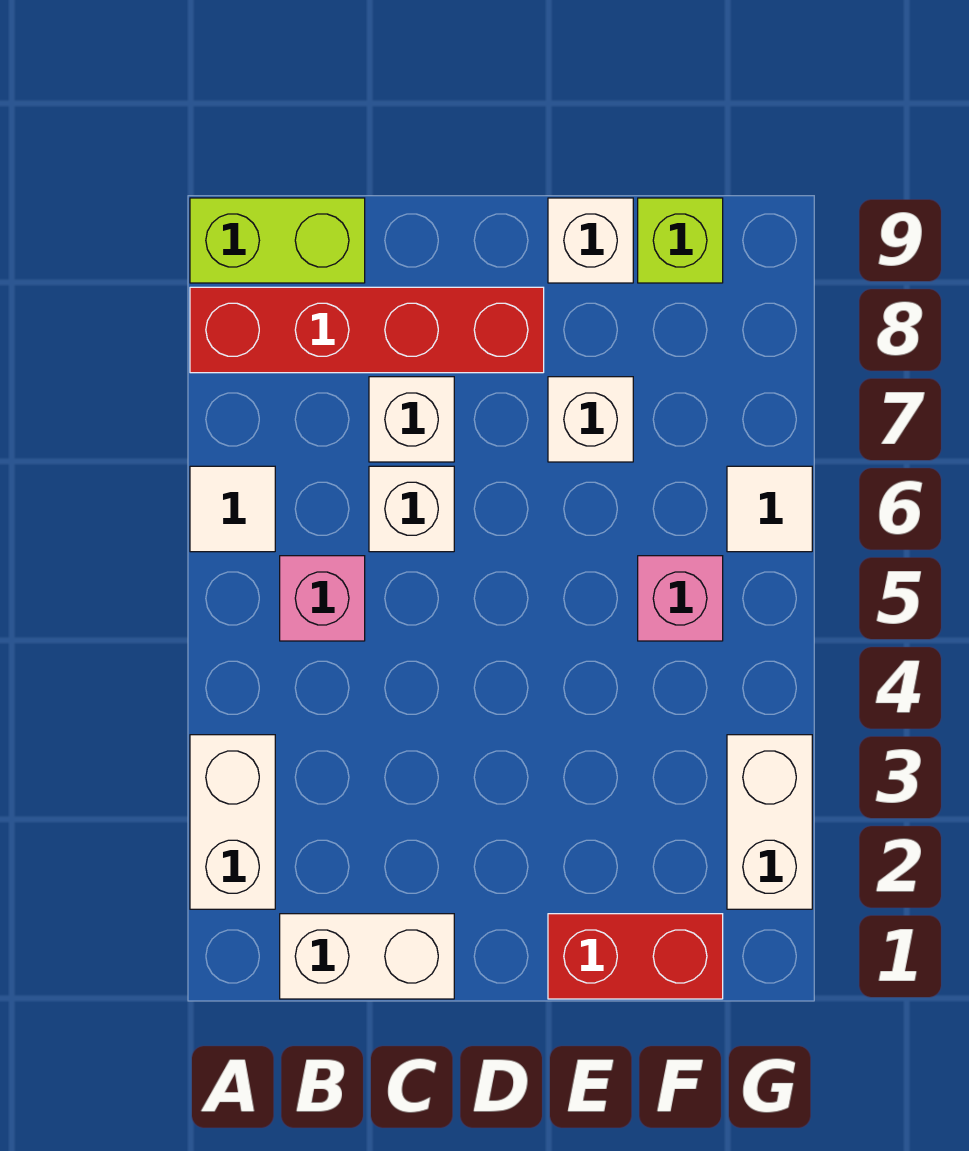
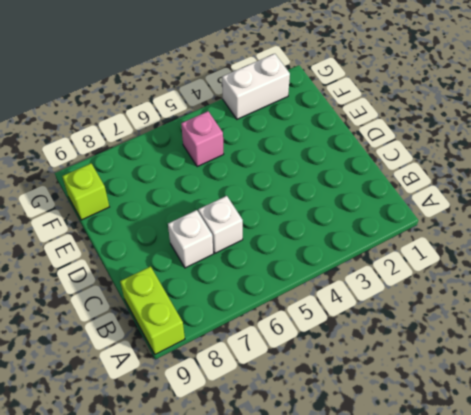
none -> white brick A2:A3 level 1
none -> white tile A6 level 1
none -> red brick A8:D8 level 1

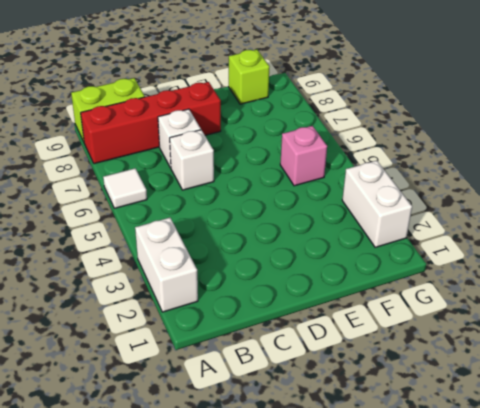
none -> white brick B1:C1 level 1
none -> pink brick B5 level 1
none -> red brick E1:F1 level 1

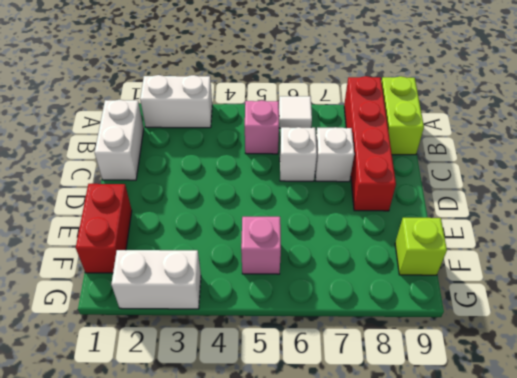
none -> white brick E7 level 1
none -> white brick E9 level 1
none -> white tile G6 level 1

